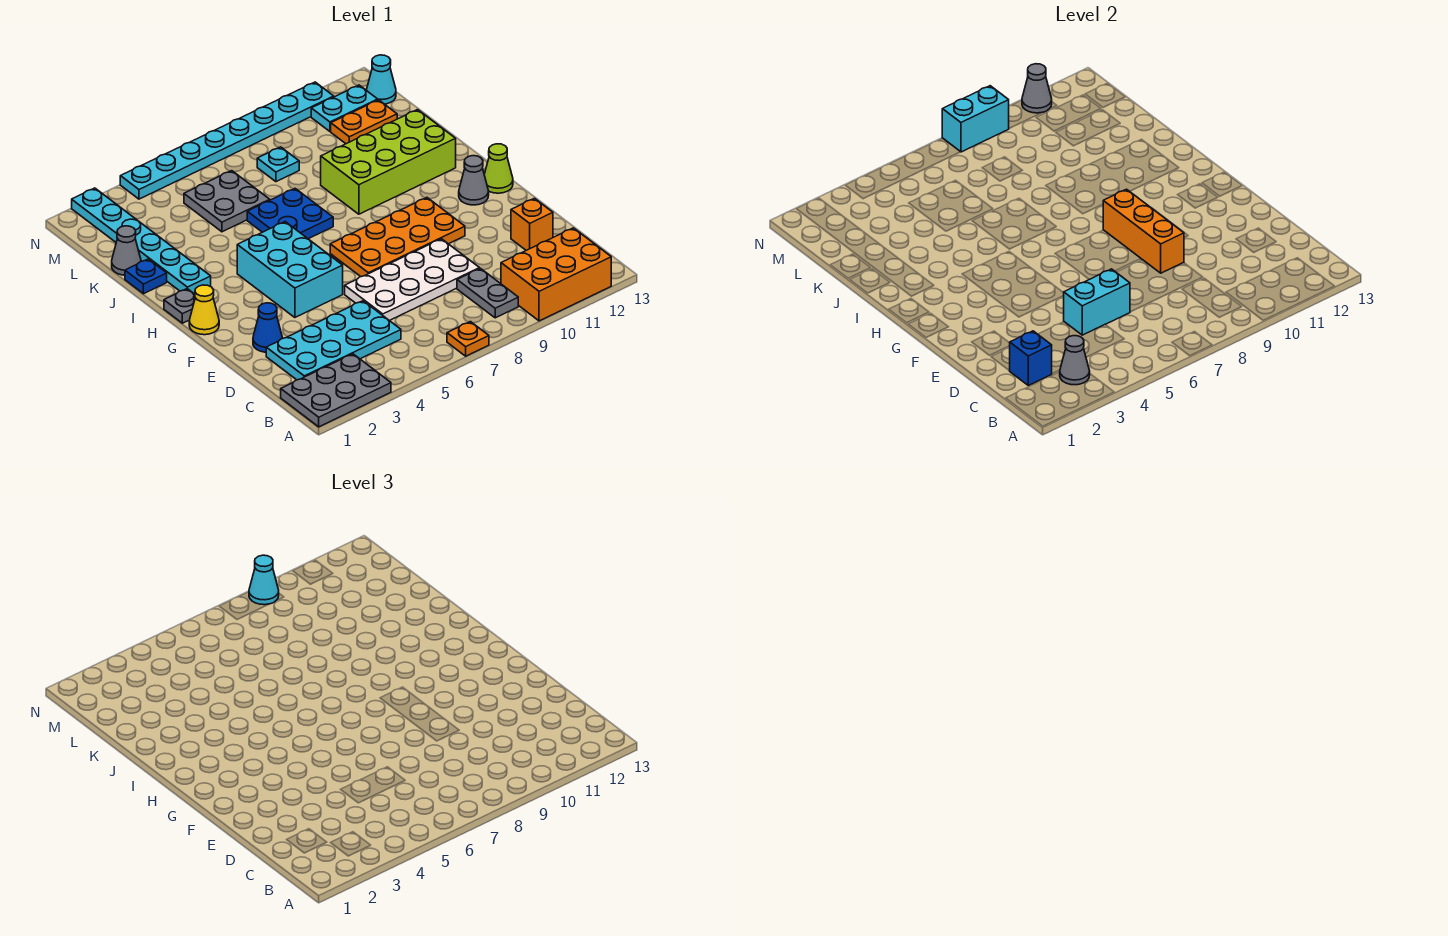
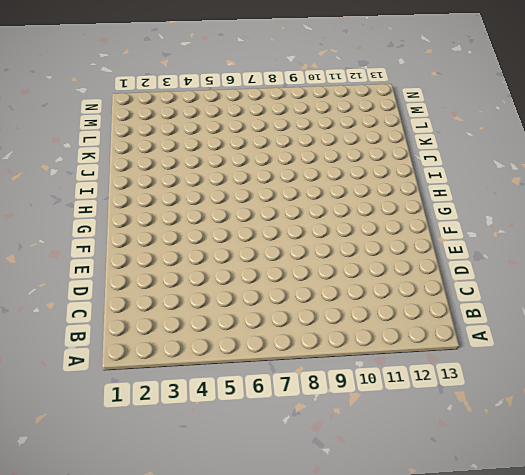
none -> grey plate A1:B3 level 1
none -> orange plate A7 level 1
none -> orange brick A10:B12 level 1
none -> grey plate B9:C9 level 1

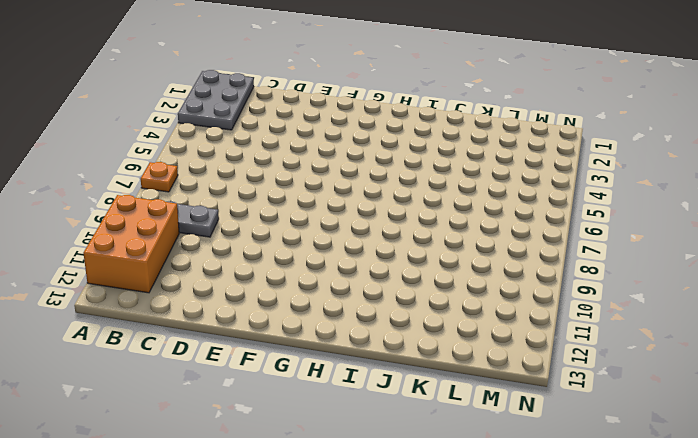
none -> cyan plate C2:D5 level 1
none -> white plate D6:E9 level 1
none -> orange brick D12 level 1
none -> blue cone E2 level 1

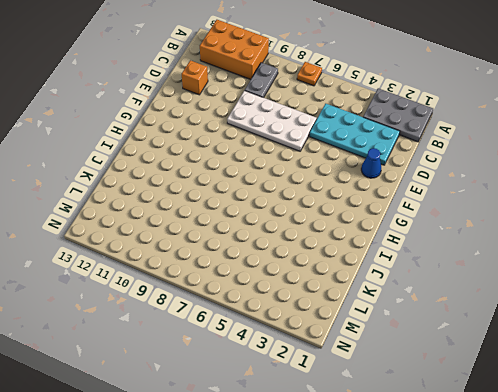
none -> cyan brick F4:H5 level 1
none -> orange plate F7:G10 level 1
none -> yellow cone G1 level 1
none -> grey cone G12 level 1

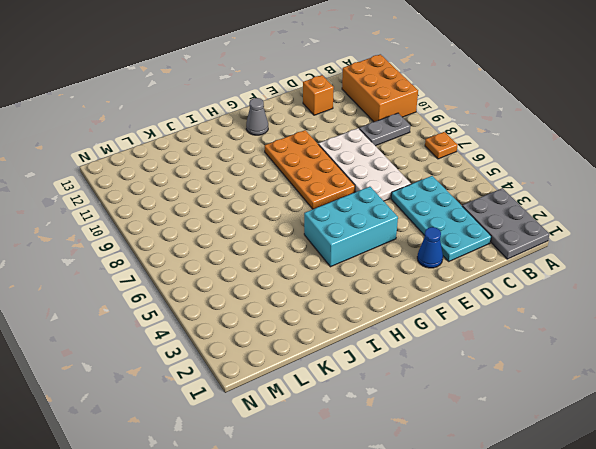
none -> yellow cone G1 level 1
none -> lime cone G13 level 1
none -> grey plate H1 level 1
none -> cyan plate I2:N2 level 1

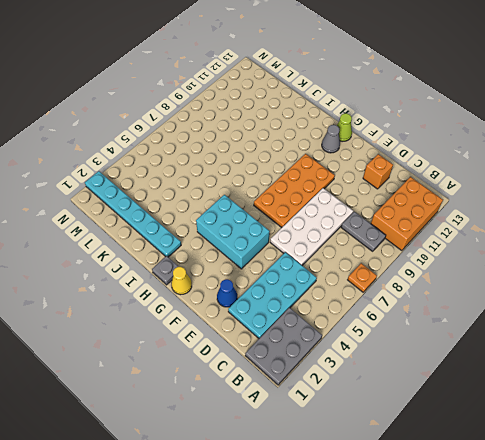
none -> blue plate I6:J7 level 1
none -> lime brick I9:J12 level 1
none -> blue plate J1 level 1
none -> grey cone K1 level 1

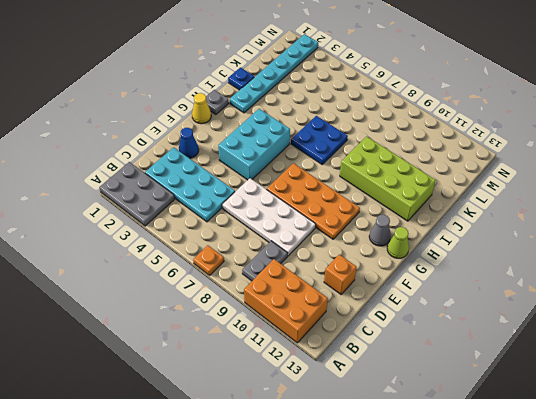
none -> grey cone K1 level 1
none -> grey plate K5:L6 level 1
none -> cyan plate L8 level 1
none -> orange plate L11:L12 level 1

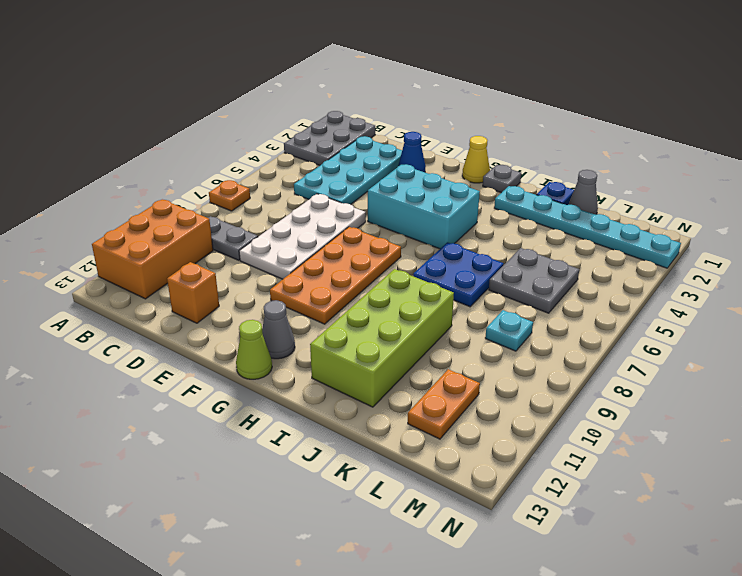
none -> cyan plate M11:M12 level 1
none -> cyan cone M13 level 1
none -> cyan plate N4:N11 level 1
none -> grey cone B3 level 2

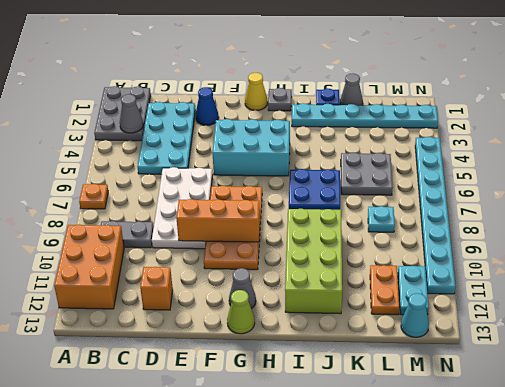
none -> blue brick C2 level 2
none -> cyan brick D5:D6 level 2
none -> cyan brick N8:N9 level 2
none -> grey cone N11 level 2

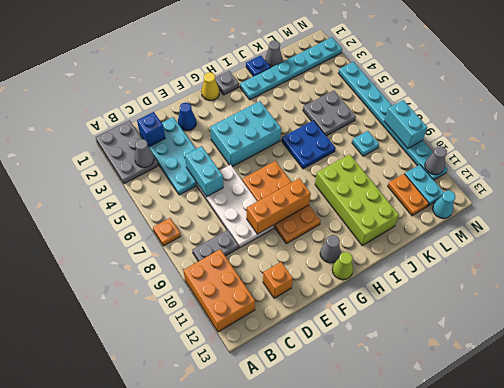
none -> cyan cone N9 level 3

